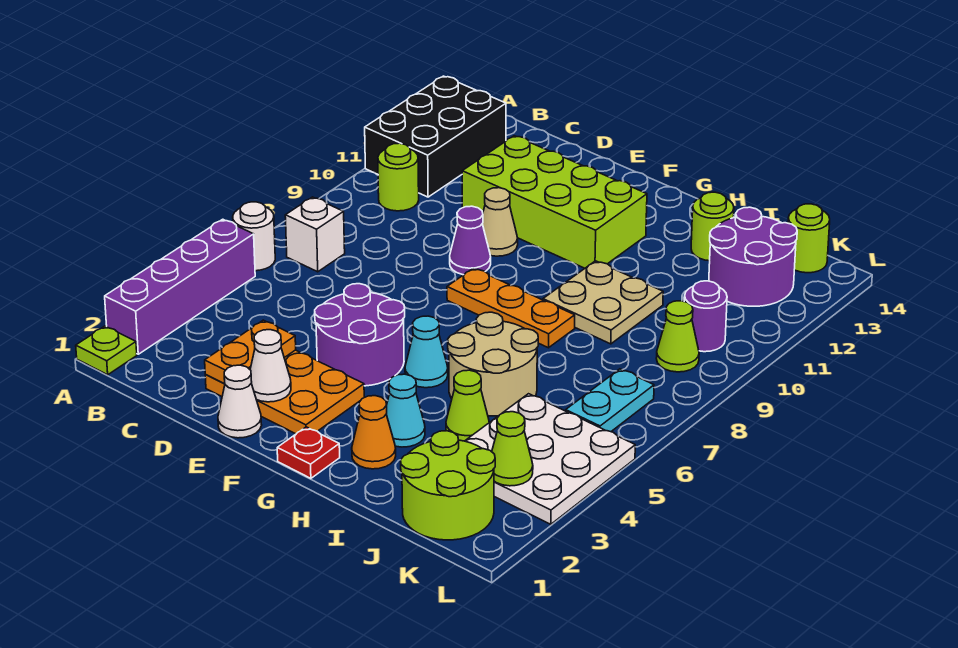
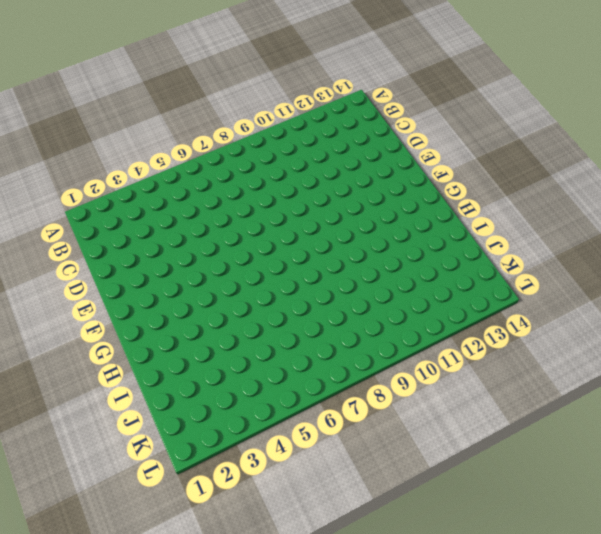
none -> lime plate A1 level 1
none -> purple brick A2:A5 level 1
none -> white round brick A6 level 1
none -> black brick A11:B13 level 1

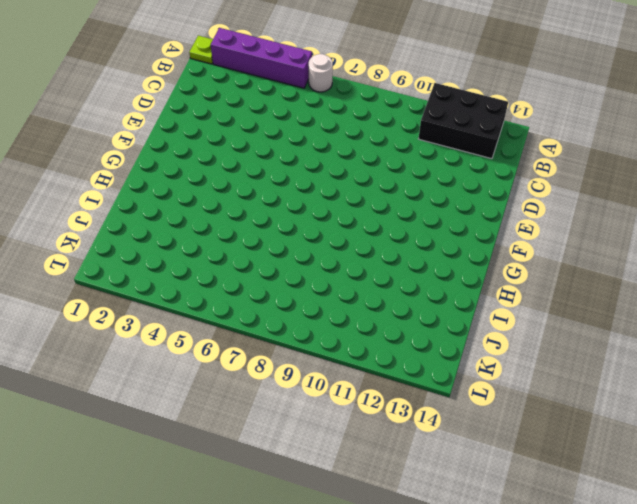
none -> white brick B7 level 1
none -> lime round brick B10 level 1
none -> orange plate D2:F3 level 1
none -> lime brick D11:G12 level 1

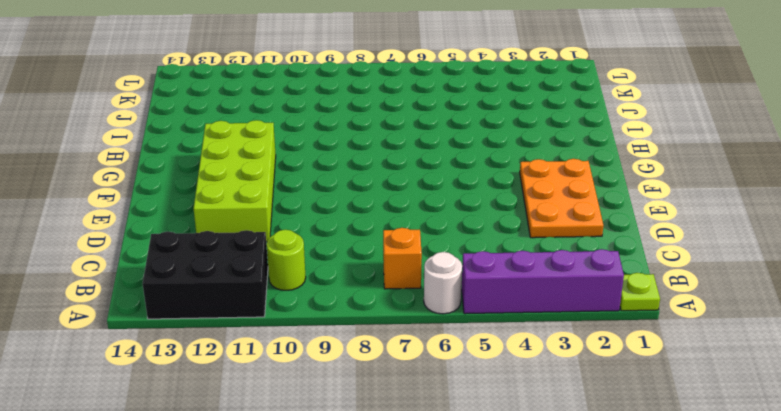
orange brick B7 level 1 -> white brick B7 level 1
none -> white cone E1 level 1
none -> purple round brick E4:F5 level 1
none -> purple cone E9 level 1
none -> tan cone E10 level 1

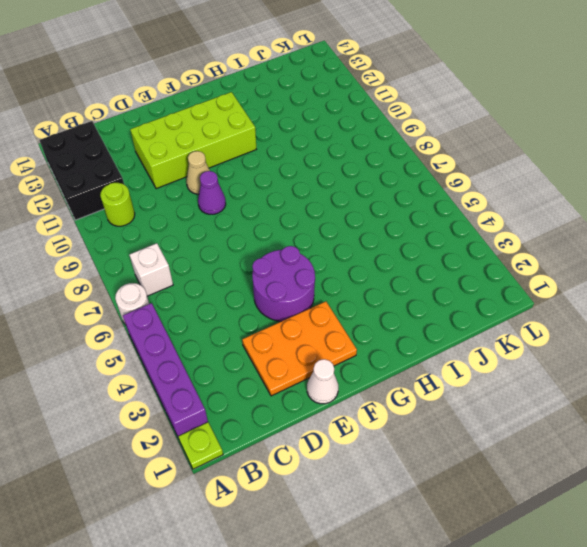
none -> orange plate F8:H8 level 1
none -> red plate G1 level 1
none -> cyan cone G5 level 1
none -> orange cone H2 level 1

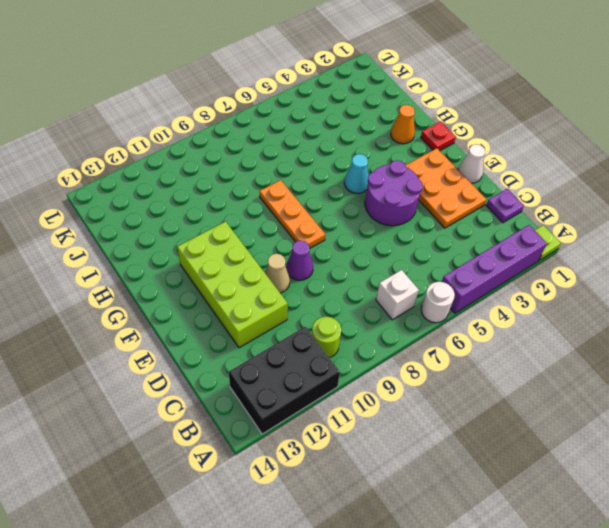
purple plate C1 level 1 -> none
none -> cyan cone H3 level 1
none -> tan round brick H5:I6 level 1
none -> tan plate H9:I10 level 1
none -> lime cone I4 level 1

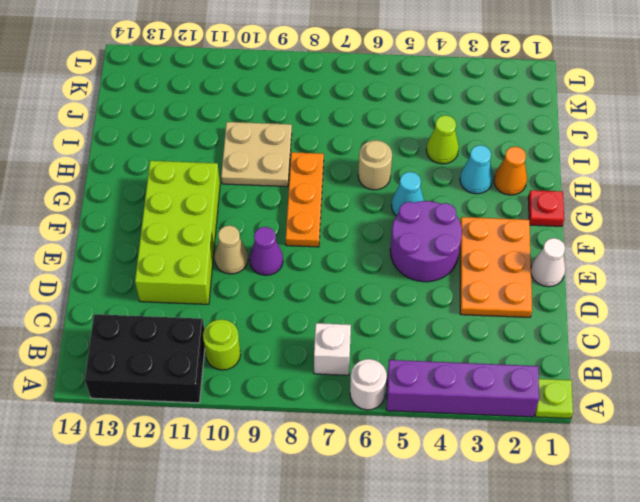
tan round brick H6 level 1 -> tan round brick H5:I6 level 1
none -> lime round brick I13 level 1
none -> lime round brick J1:K2 level 1
none -> white plate J3:L5 level 1
none -> purple round brick J12:K13 level 1

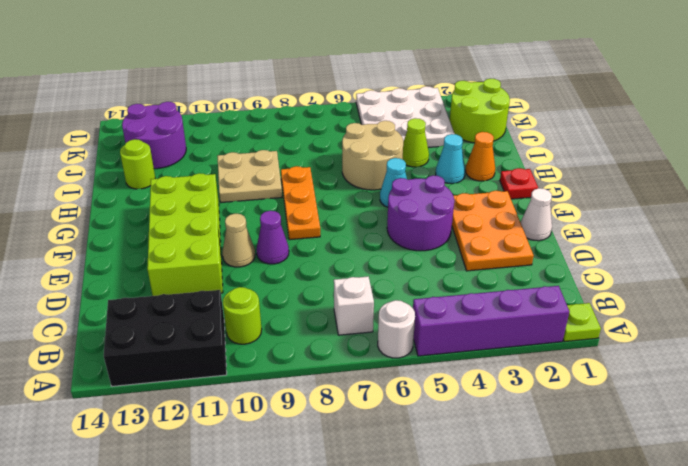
none -> cyan plate K6:K7 level 1
none -> lime cone K9 level 1
none -> purple round brick K10 level 1
none -> lime round brick K14 level 1

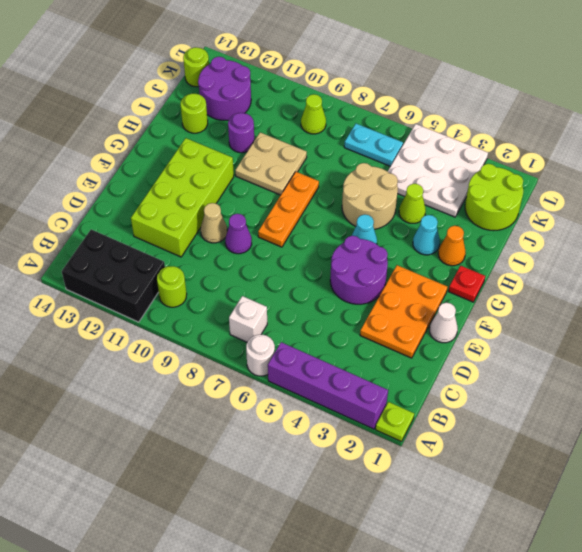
purple round brick I11 level 1 -> purple round brick K10 level 1
none -> orange plate D2:D3 level 2
none -> white cone E2 level 2
none -> lime cone K3 level 2

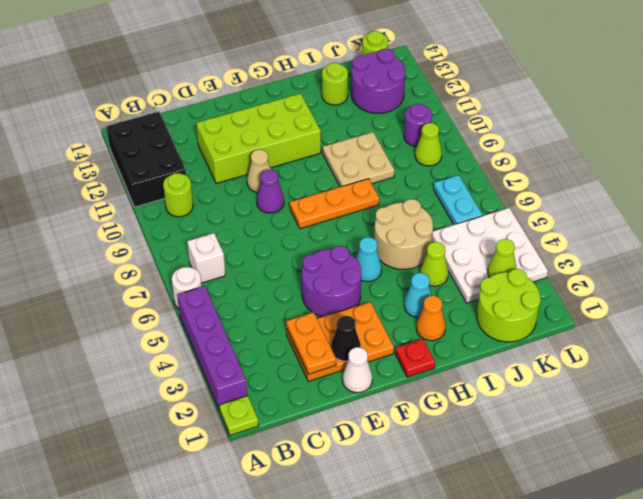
black cone E2 level 2 -> white cone E2 level 2

